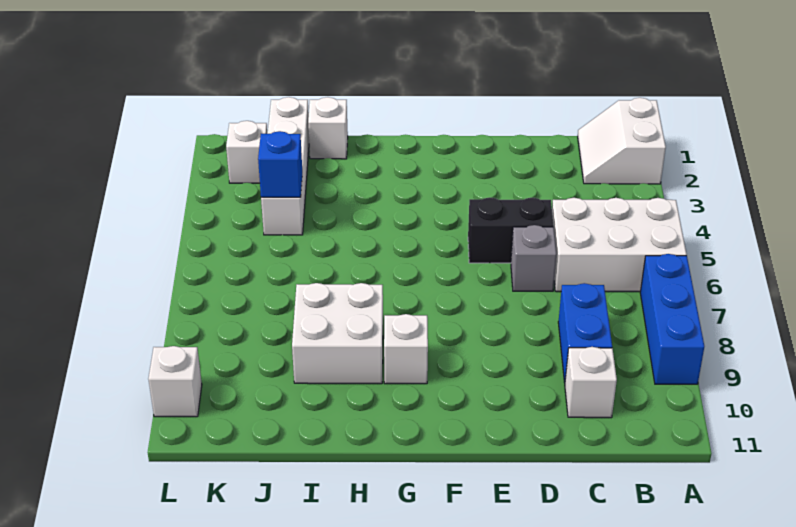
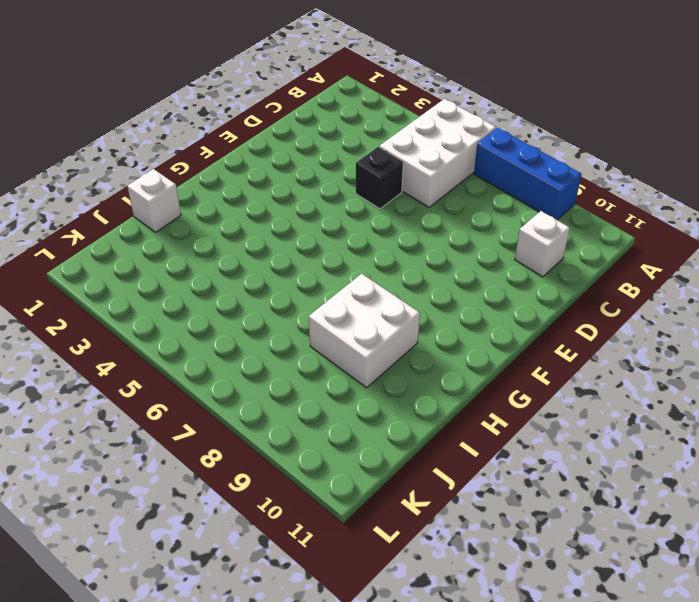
black brick D5 level 1 -> black brick D5:E5 level 1
none -> white slope A1:B2 level 1 top A
none -> blue brick C8:C9 level 1
none -> grey brick D6 level 1

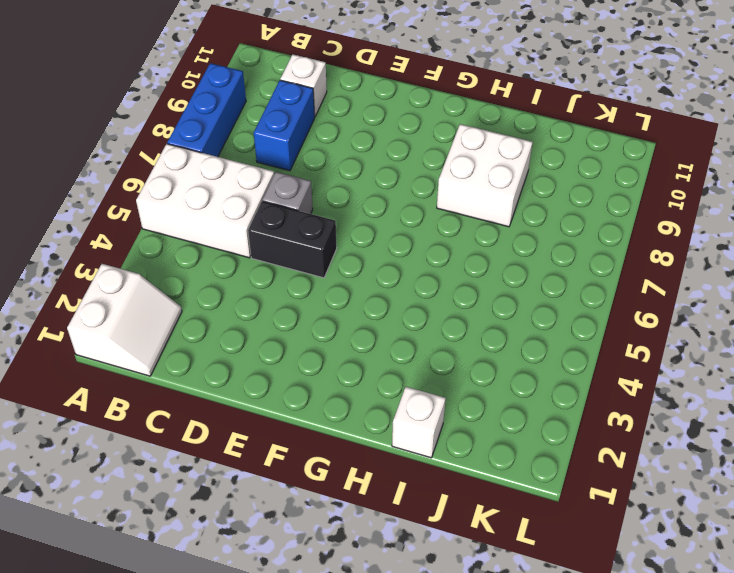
none -> white brick G9 level 1
none -> white brick J1:J4 level 1
none -> white brick K2 level 1

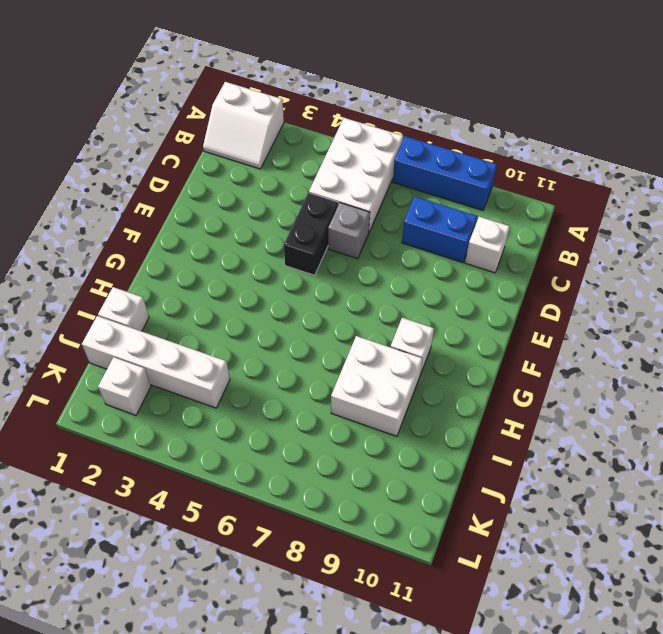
none -> white brick L10 level 1
none -> blue brick J4 level 2

